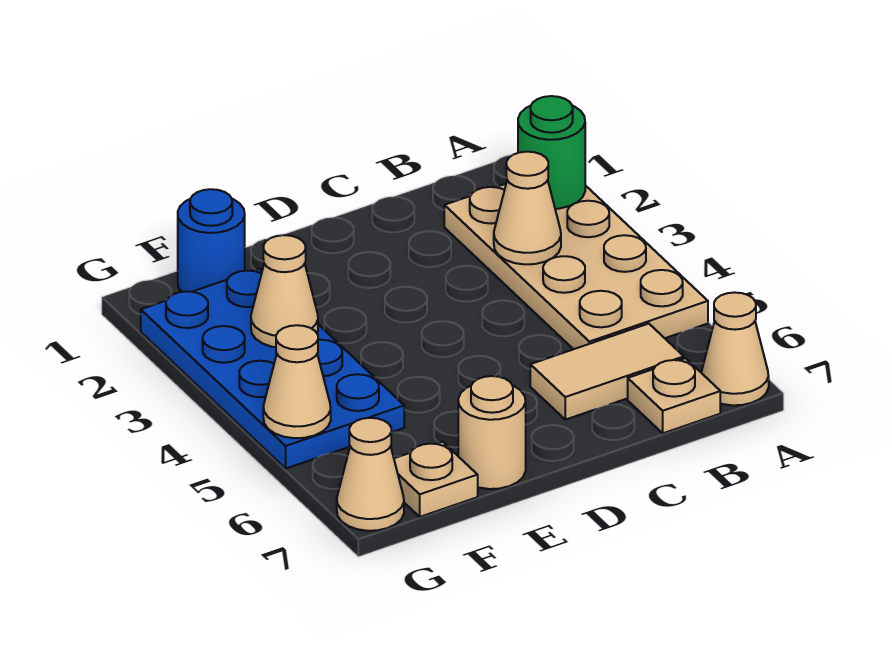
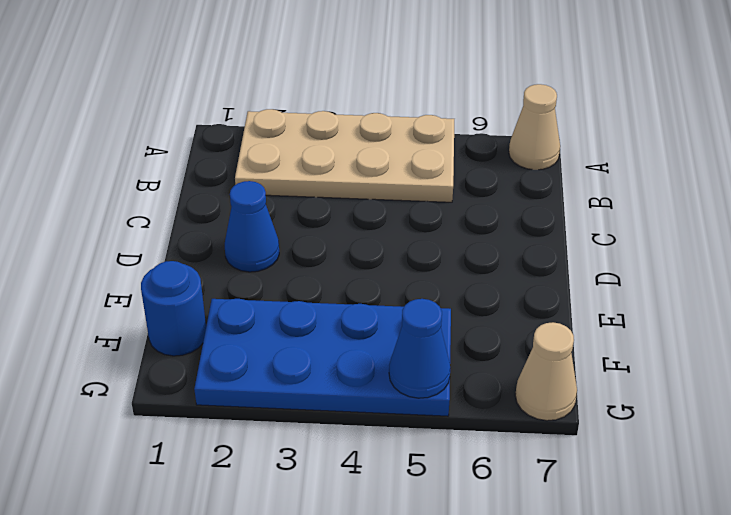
blue cone D2 level 1 -> none
blue cone G5 level 2 -> tan cone G5 level 2
none -> tan tile B6:C6 level 1
none -> tan plate B7 level 1
none -> tan round brick E7 level 1

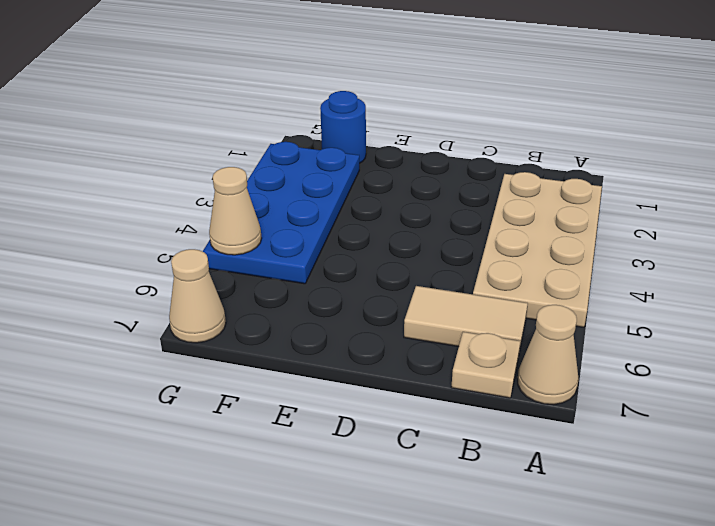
none -> tan round brick E7 level 1
none -> tan plate F7 level 1
none -> green round brick A2 level 2

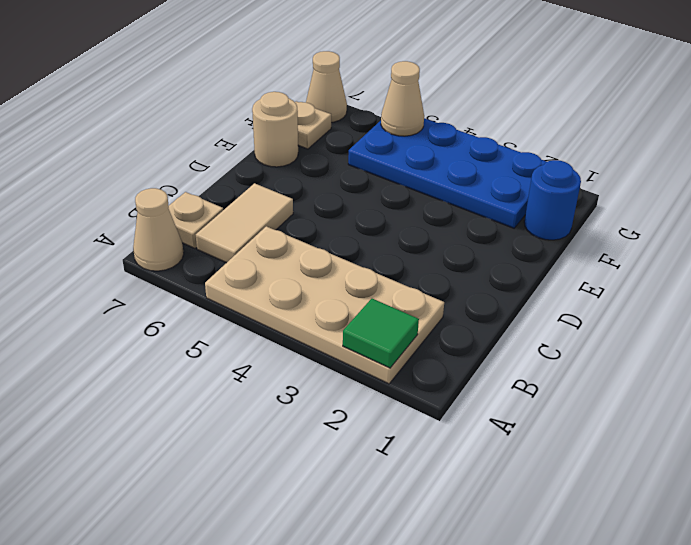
green tile A2 level 2 -> green round brick A2 level 2
none -> tan cone B3 level 2
none -> tan cone F3 level 2

